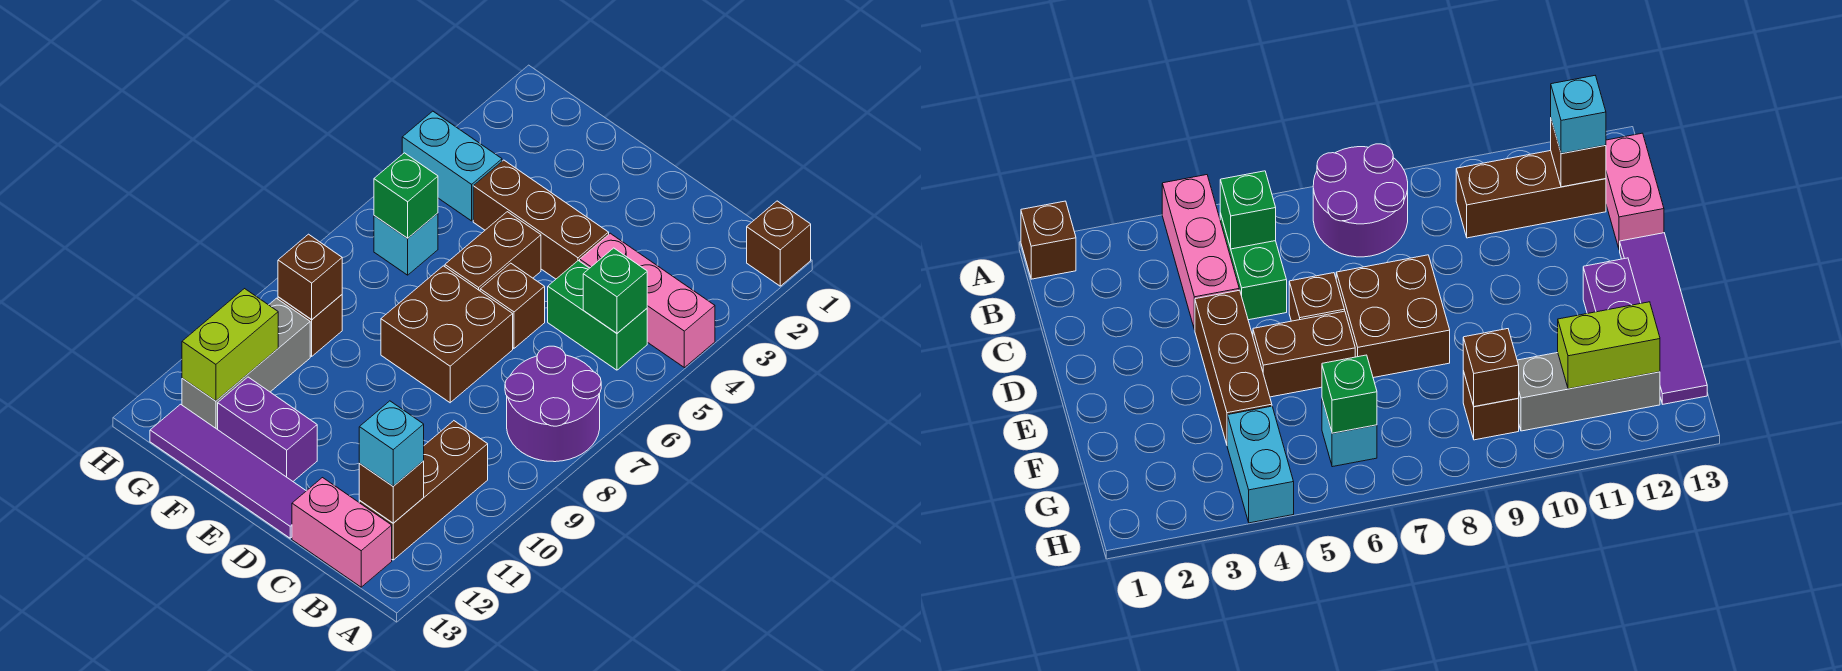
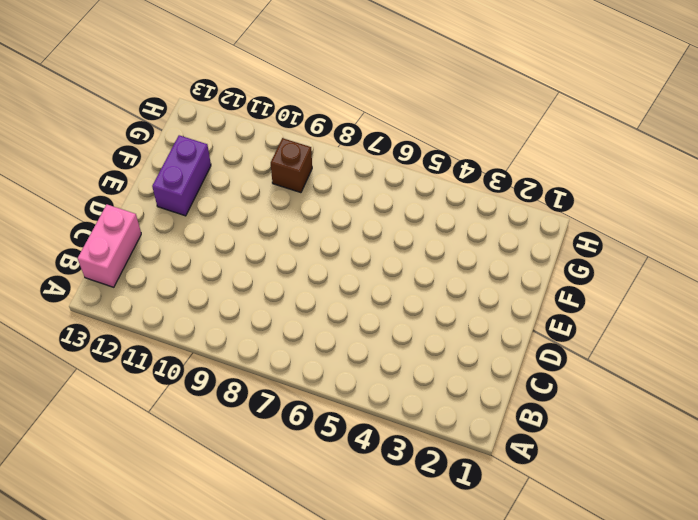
none -> brown brick A1 level 1
none -> pink brick A4:C4 level 1
none -> purple round brick A7:B8 level 1

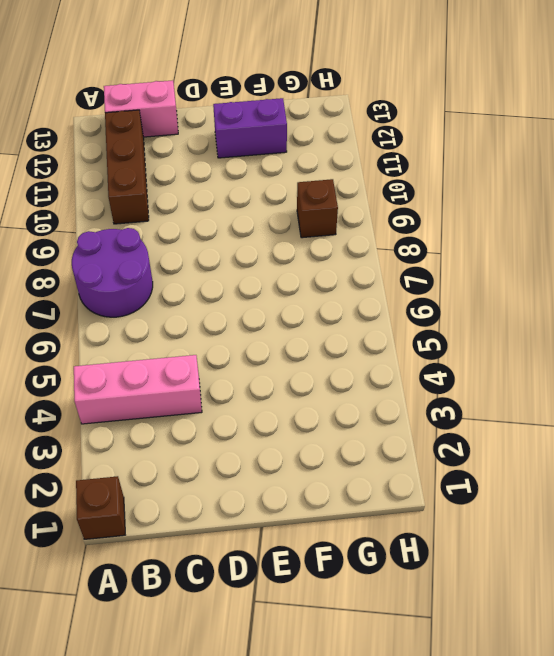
none -> green brick B5:C5 level 1
none -> brown brick D4:F4 level 1
none -> brown brick D6 level 1

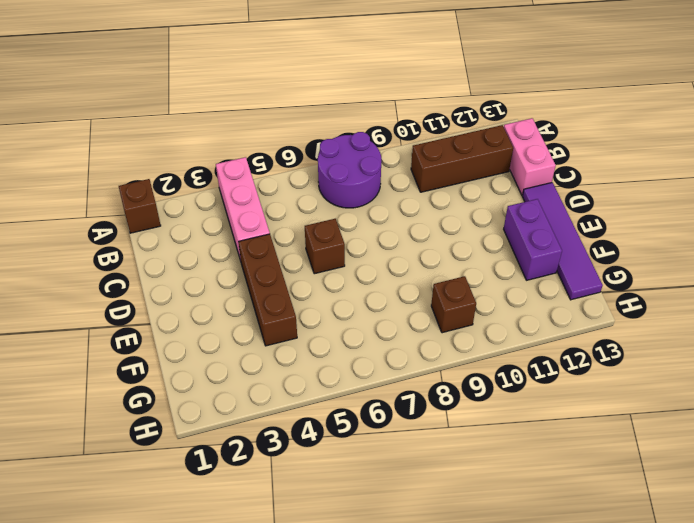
none -> green brick B5:C5 level 1
none -> brown brick D7:E8 level 1
none -> brown brick E5:E6 level 1

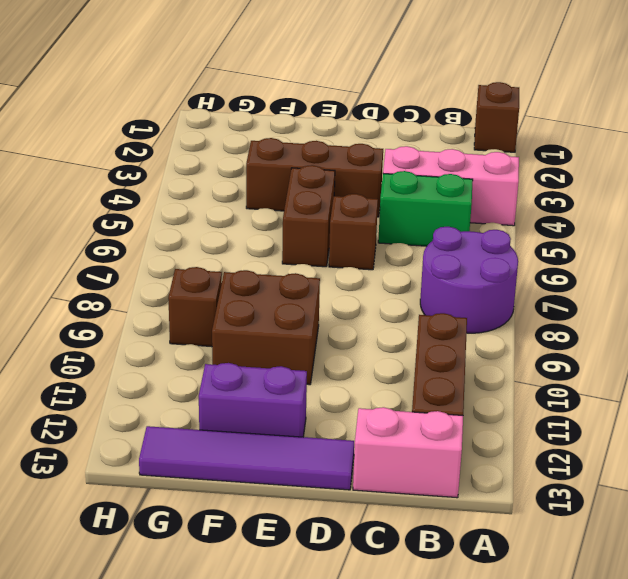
brown brick E9:F10 level 1 -> brown brick D7:E8 level 1
none -> cyan brick G4:H4 level 1
none -> cyan brick G6 level 1
none -> grey brick G10:G12 level 1

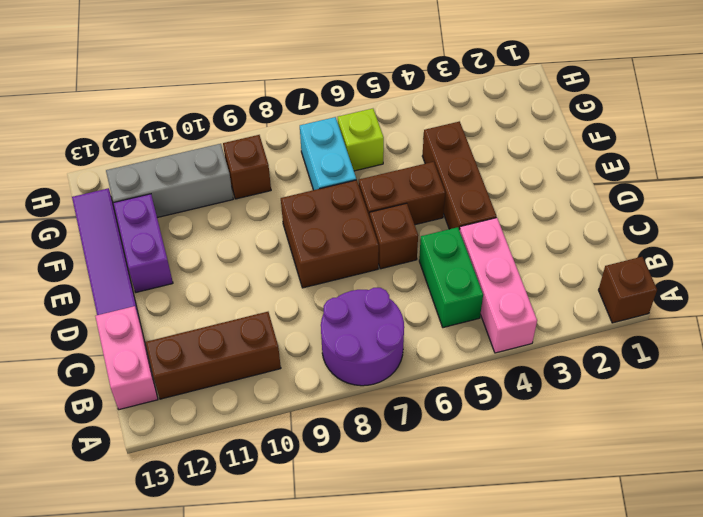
cyan brick F7:G7 level 1 -> cyan brick G4:H4 level 1
lime brick G6 level 1 -> cyan brick G6 level 1
none -> green brick B5 level 2
none -> brown brick B12 level 2
none -> green brick G6 level 2

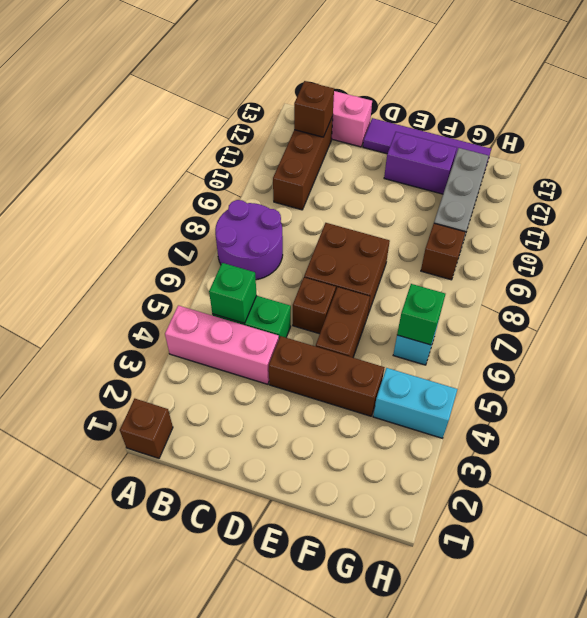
none -> brown brick G9 level 2
none -> lime brick G11:G12 level 2
none -> cyan brick B12 level 3

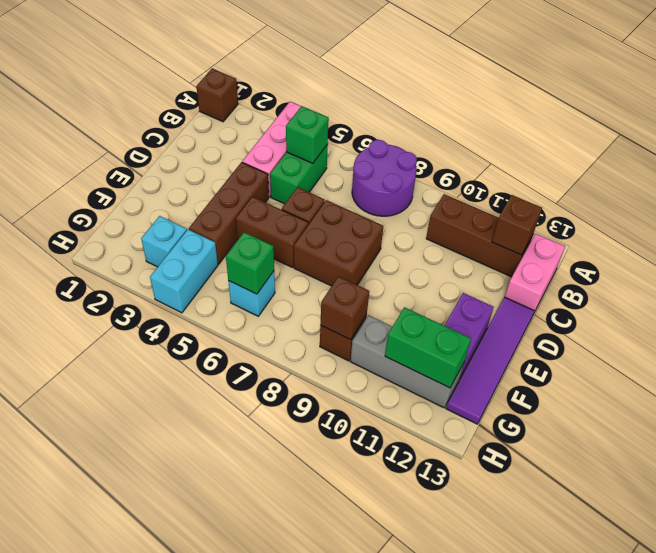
cyan brick G3 level 1 -> cyan brick B12 level 3
green brick G11:G12 level 2 -> lime brick G11:G12 level 2

